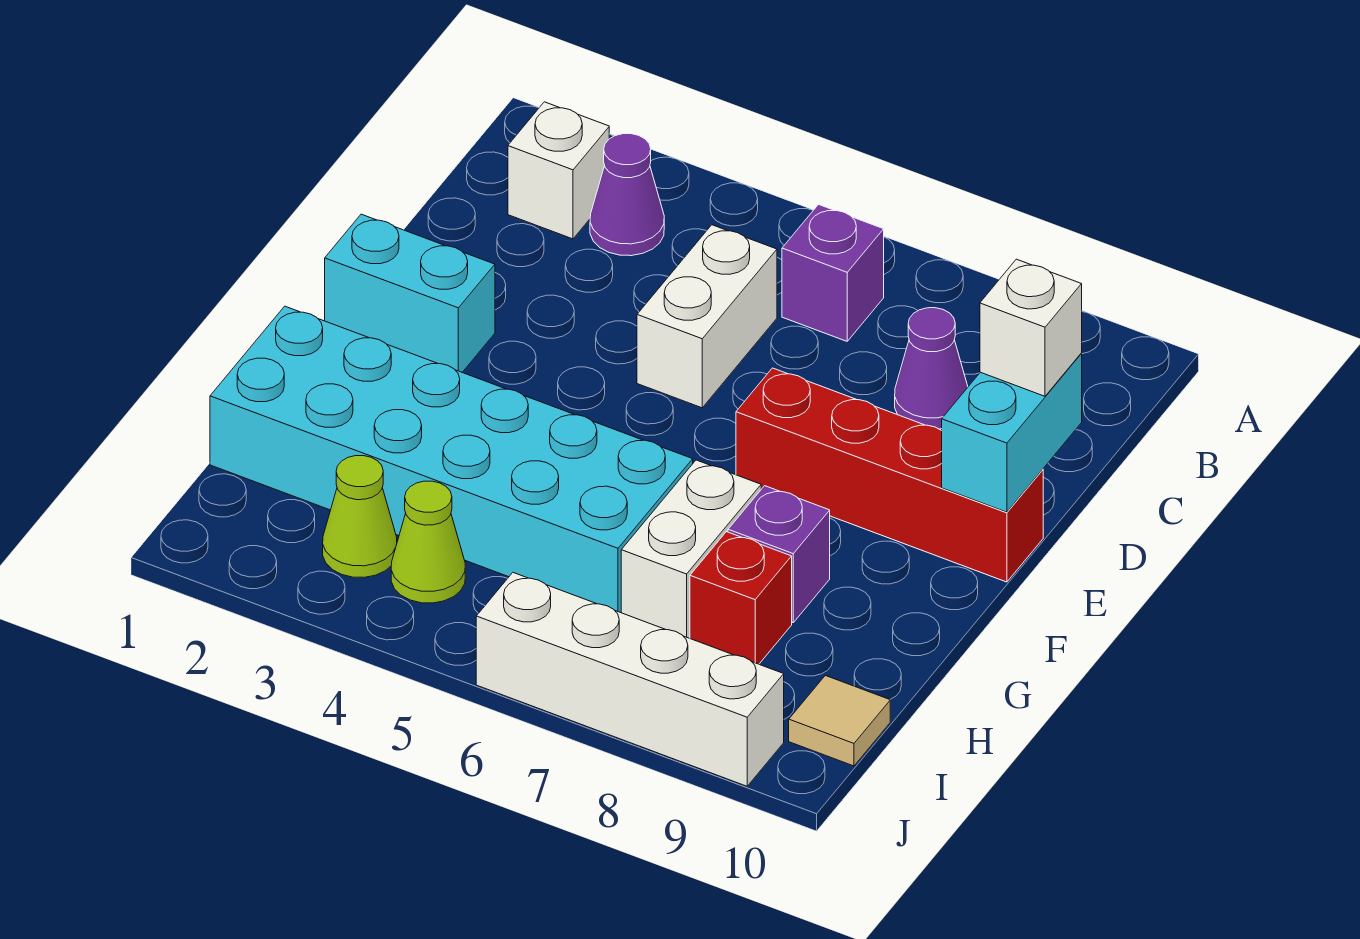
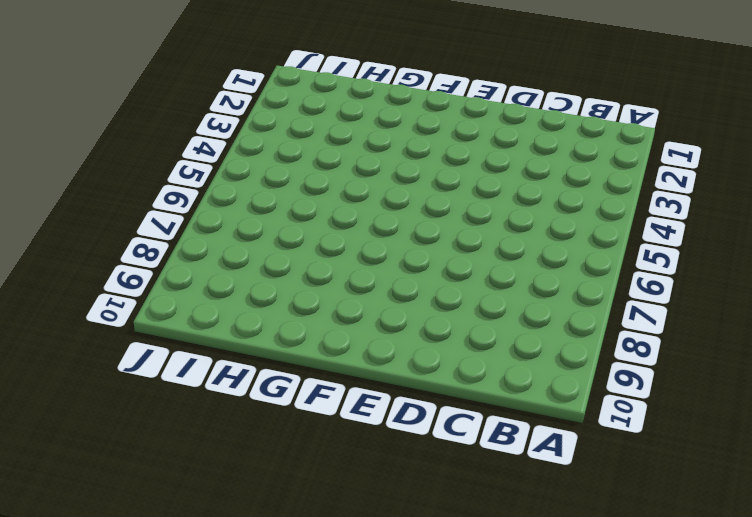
none -> white brick B2 level 1
none -> purple cone B3 level 1
none -> purple brick B6 level 1

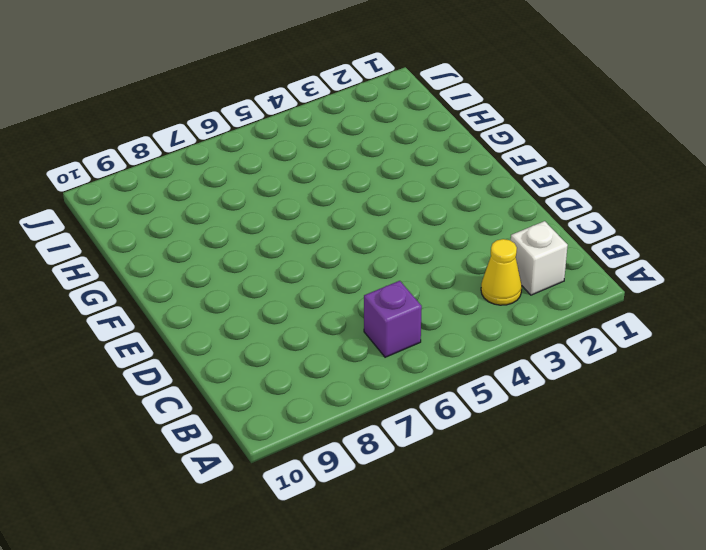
yellow cone B3 level 1 -> purple cone B3 level 1
none -> white brick C5:D5 level 1
none -> purple cone C8 level 1
none -> cyan brick E1:E2 level 1

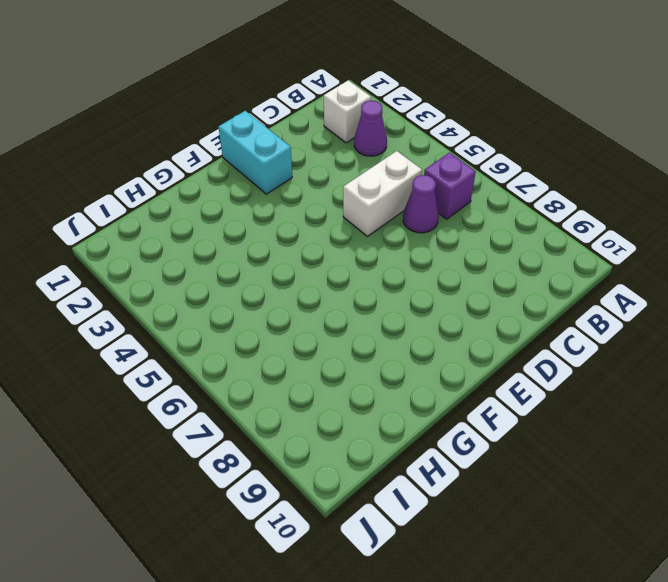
purple cone C6 level 1 -> purple cone C8 level 1
none -> red brick E7:E10 level 1
none -> cyan brick G1:H6 level 1
none -> white brick G7:H7 level 1

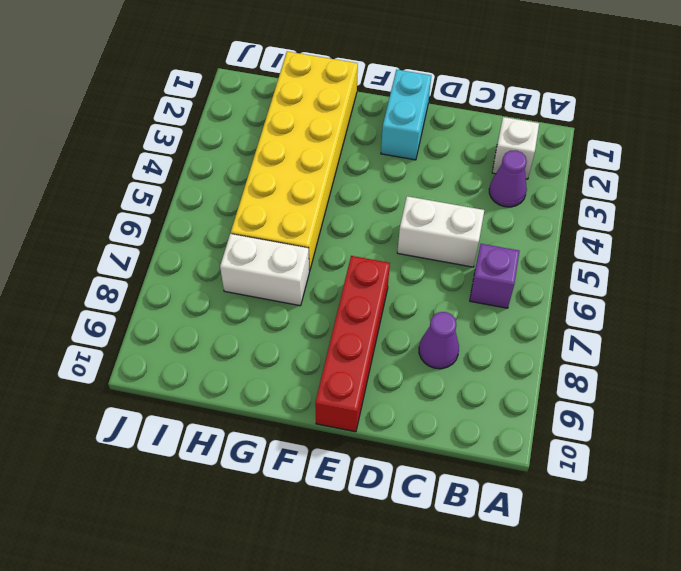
yellow brick G1:H6 level 1 -> cyan brick G1:H6 level 1
none -> purple brick G8 level 1
none -> red brick H8 level 1
none -> lime cone I3 level 1

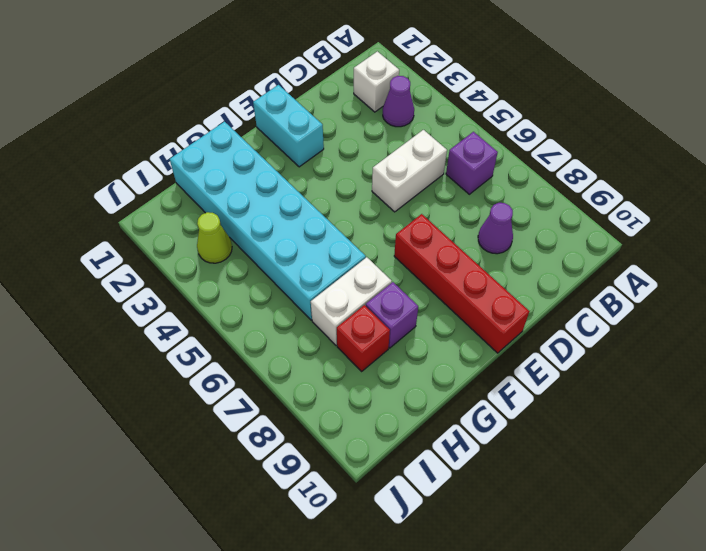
none -> lime cone I4 level 1
none -> tan tile I10 level 1
none -> white brick J6:J9 level 1

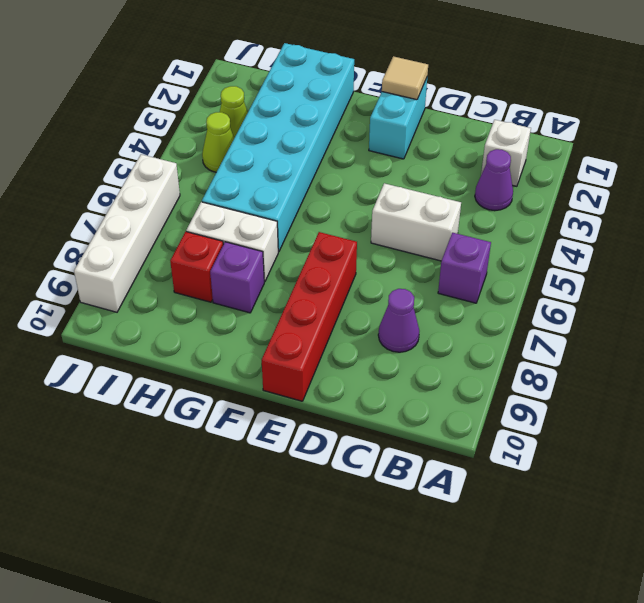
tan tile E1 level 2 -> tan tile I10 level 1
none -> cyan brick D10:E10 level 2
none -> white brick D10 level 3

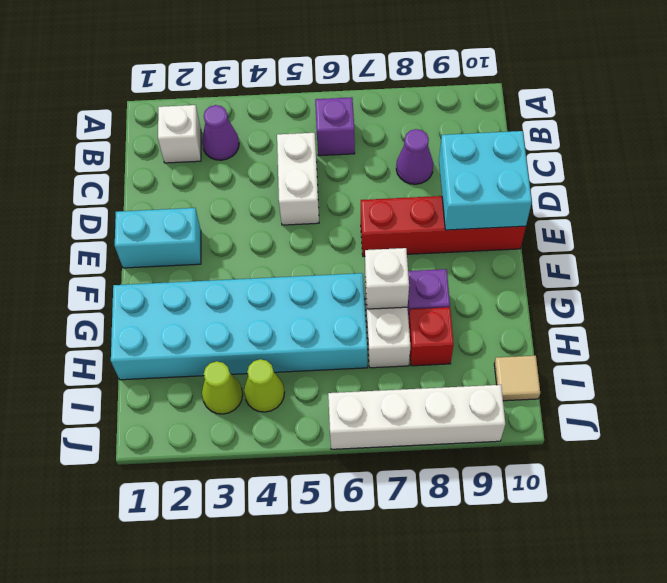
cyan brick D9:E10 level 2 -> cyan brick D10:E10 level 2
white brick G7 level 2 -> white brick D10 level 3

